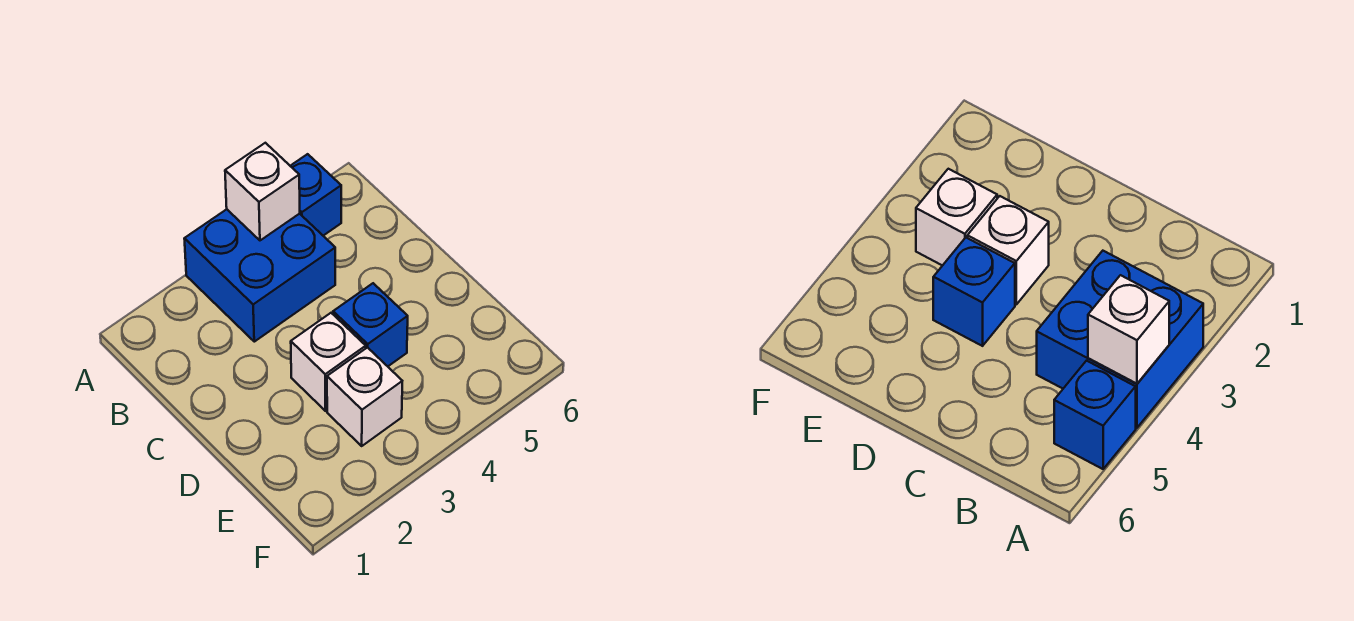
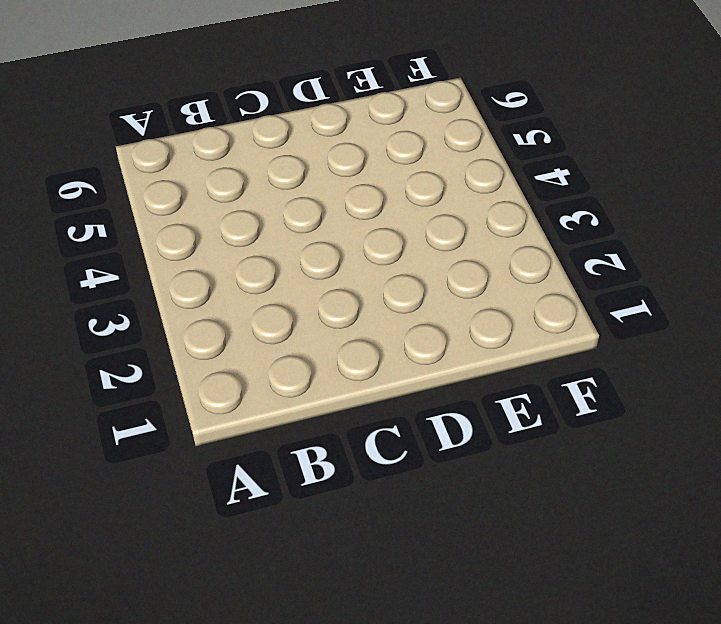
none -> blue brick A3:B4 level 1
none -> blue brick A5 level 1

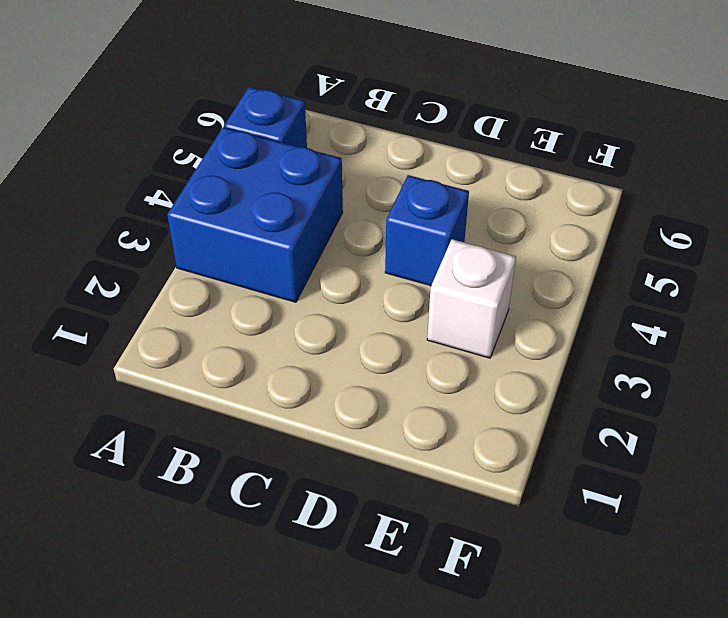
none -> white brick D3 level 1
none -> white brick A4 level 2

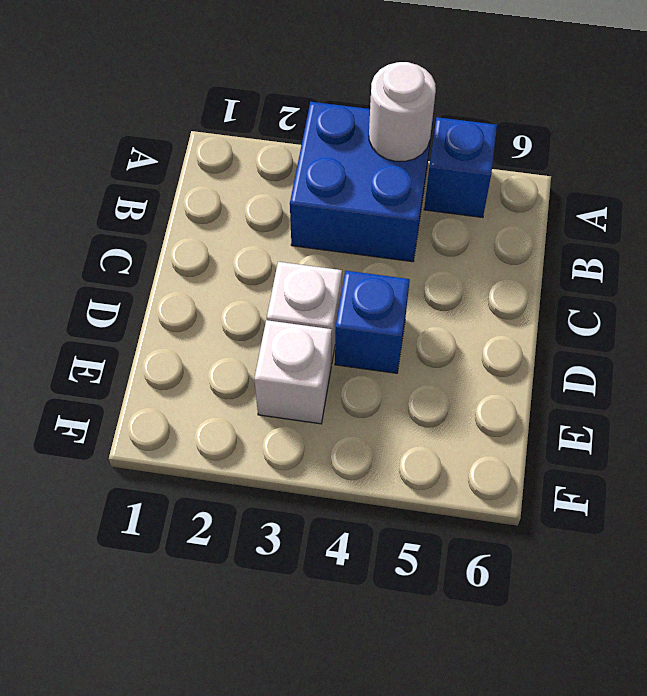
white round brick A4 level 2 -> white brick A4 level 2

